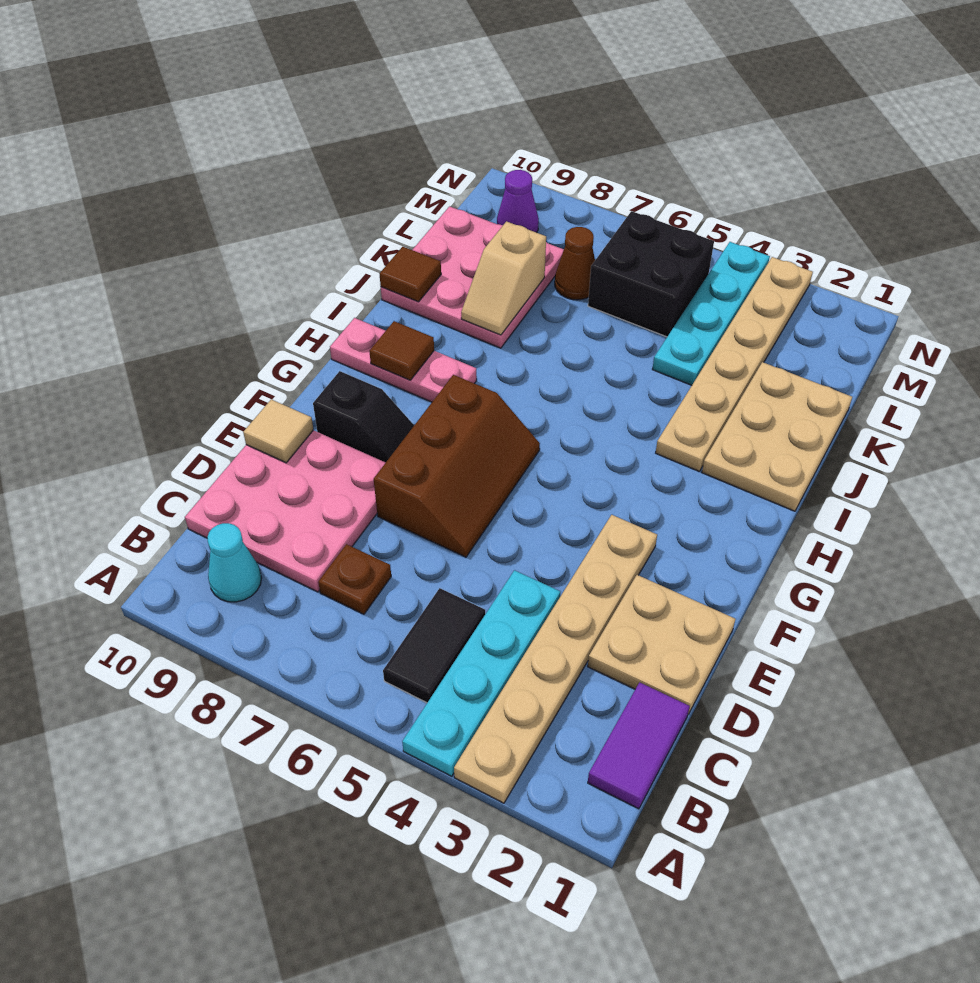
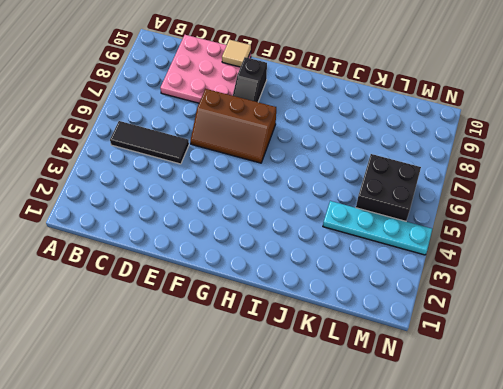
black tile B5:D5 level 1 -> black tile B5:C5 level 1
none -> tan plate A3:F3 level 1
none -> cyan plate A4:D4 level 1
none -> purple tile B1:C1 level 1

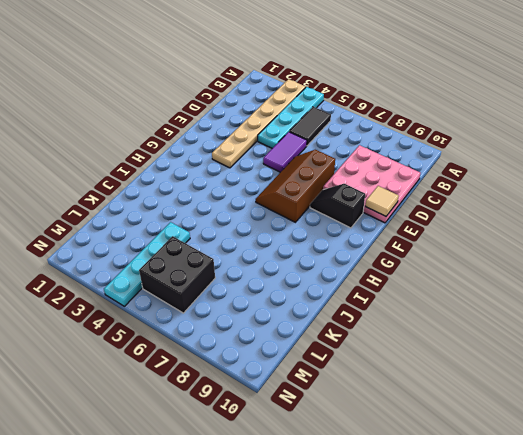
purple tile D5:E5 level 1 -> purple tile B1:C1 level 1
none -> cyan cone B9 level 1
none -> brown plate C7 level 1
none -> tan plate D1:E2 level 1

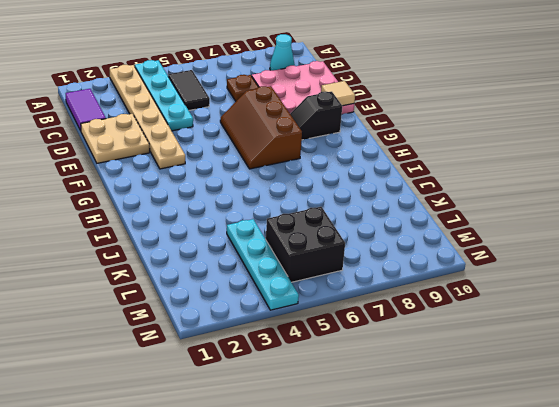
none -> pink plate H8:H10 level 1
none -> tan plate I1:K2 level 1
none -> tan plate I3:N3 level 1

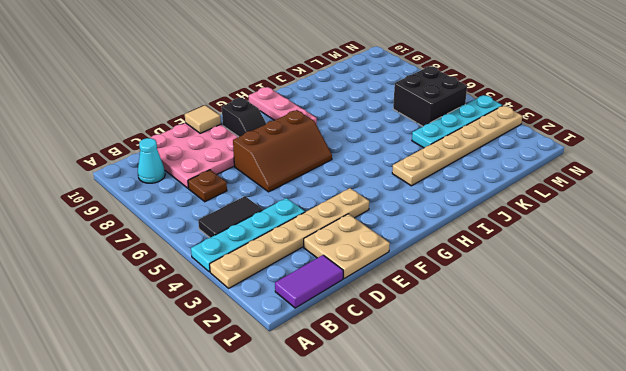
none -> tan plate I1:K2 level 1
none -> pink plate J8:L10 level 1
none -> brown cone L7 level 1

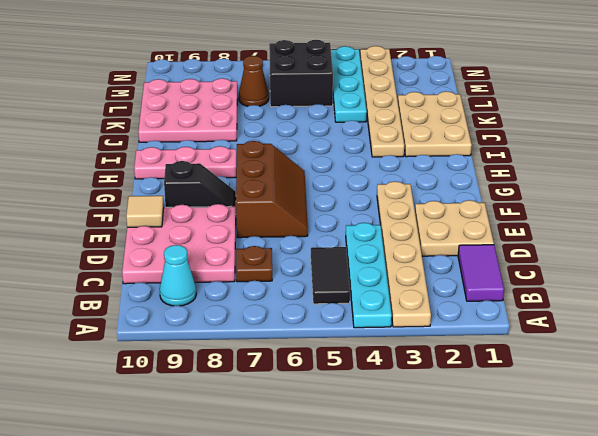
none -> purple cone M9 level 1
none -> brown tile H9 level 2
none -> tan slope J8:K8 level 2 top K

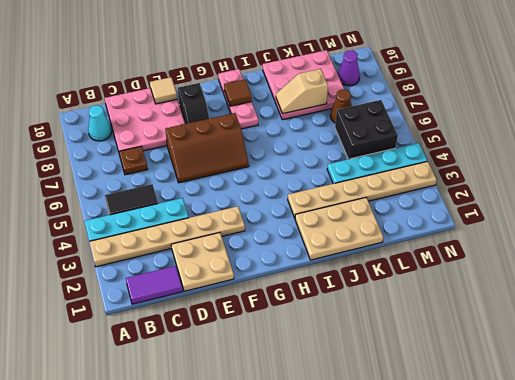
none -> brown tile J10 level 2

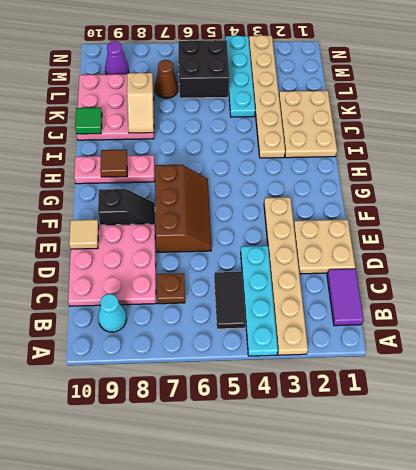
green tile J10 level 2 -> brown tile J10 level 2

